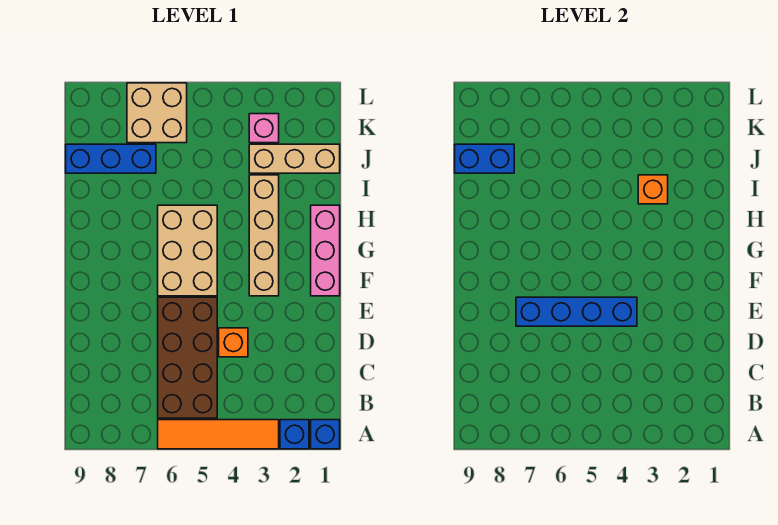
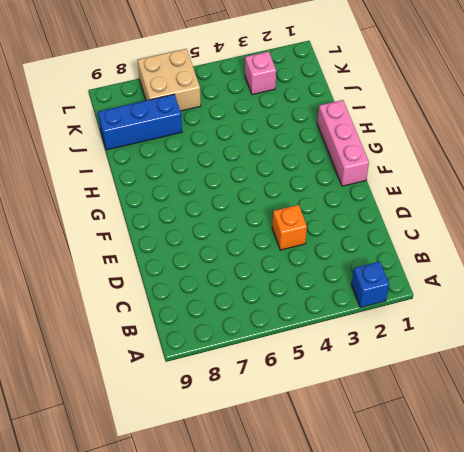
none -> blue brick A1 level 1
none -> orange tile A3:A6 level 1
none -> brown brick B5:E6 level 1

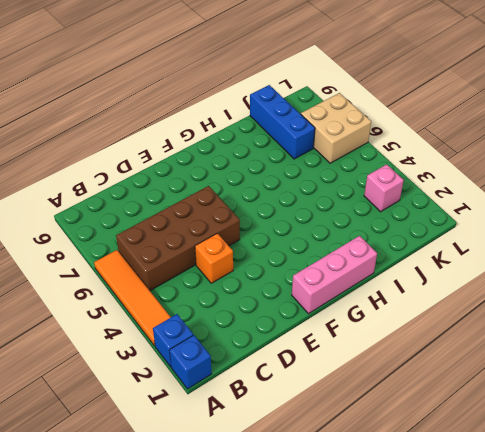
none -> tan brick F3:I3 level 1
none -> tan brick F5:H6 level 1
none -> tan brick J1:J3 level 1

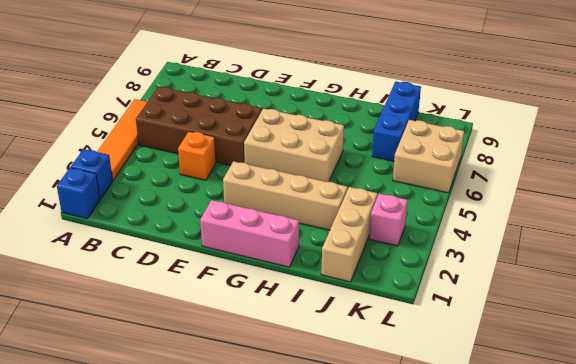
none -> blue brick E4:E7 level 2
none -> orange brick I3 level 2
none -> blue brick J8:J9 level 2

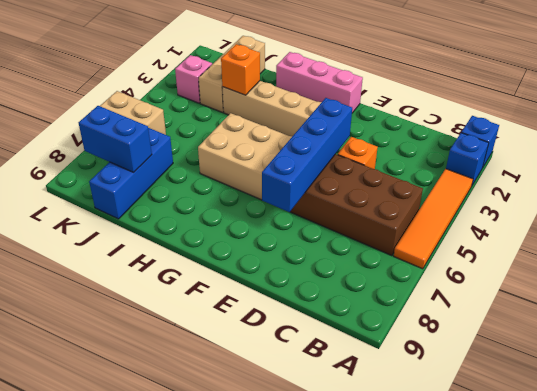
blue brick J8:K8 level 2 -> blue brick J8:J9 level 2

